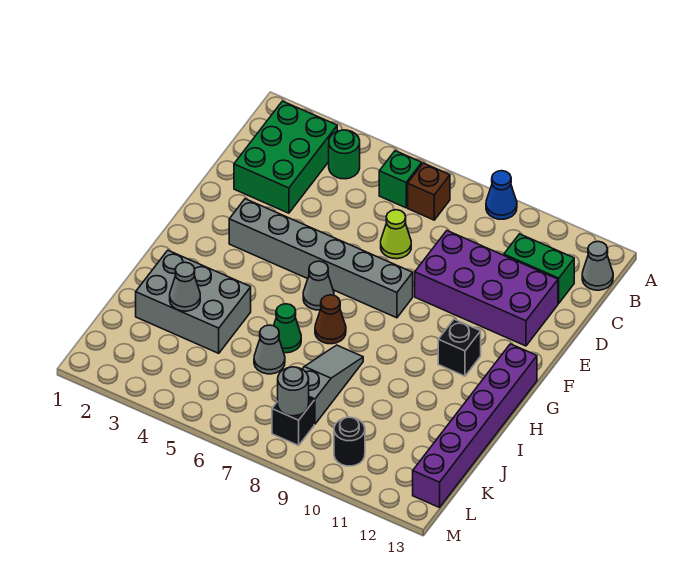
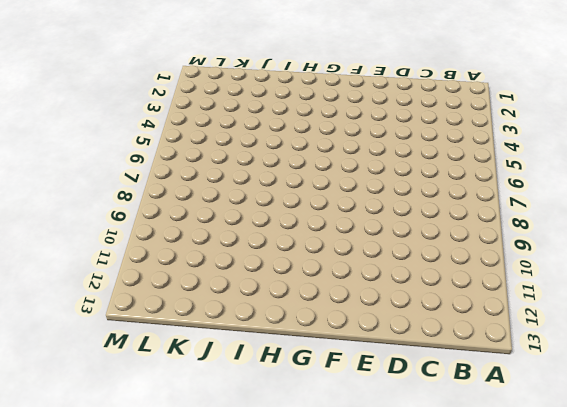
none -> blue cone A9 level 1
none -> green brick B2:D3 level 1
none -> green round brick B4 level 1

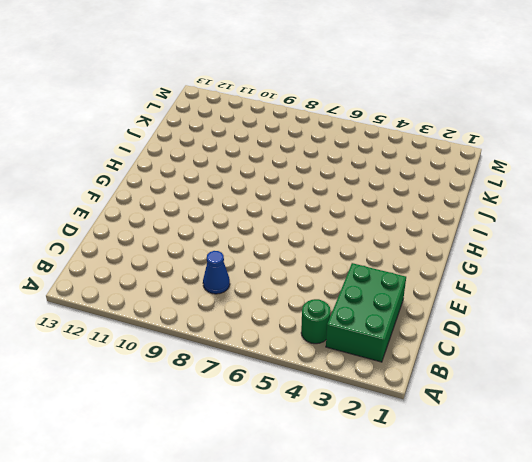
blue cone C8 level 1 -> blue cone A9 level 1
none -> green brick B6 level 1
none -> brown brick B7 level 1
none -> grey cone B13 level 1

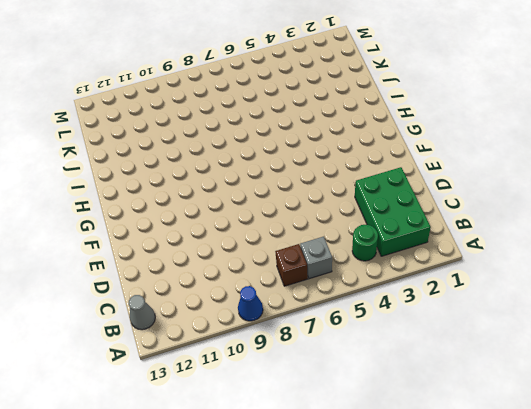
grey brick B6 level 1 -> green brick B6 level 1
none -> green brick C11:C12 level 1
none -> lime cone D7 level 1
none -> purple brick D9:E12 level 1

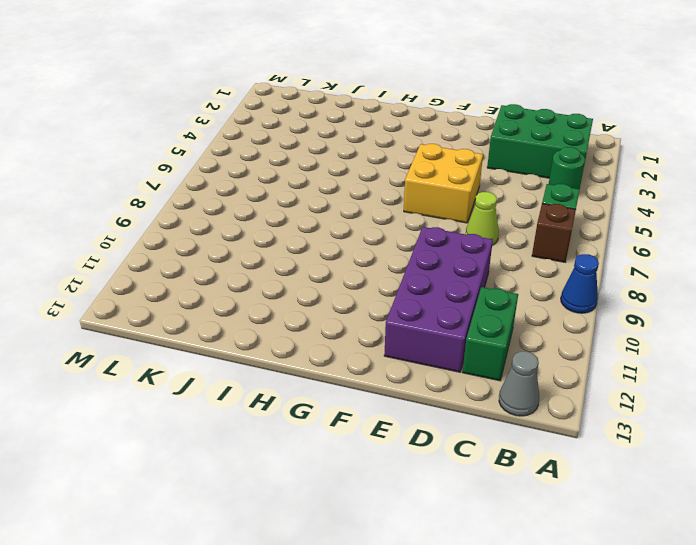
yellow brick E5:F6 level 1 -> grey brick F3:F8 level 1
none -> grey cone G6 level 1
none -> black brick G11 level 1
none -> purple brick G13:L13 level 1

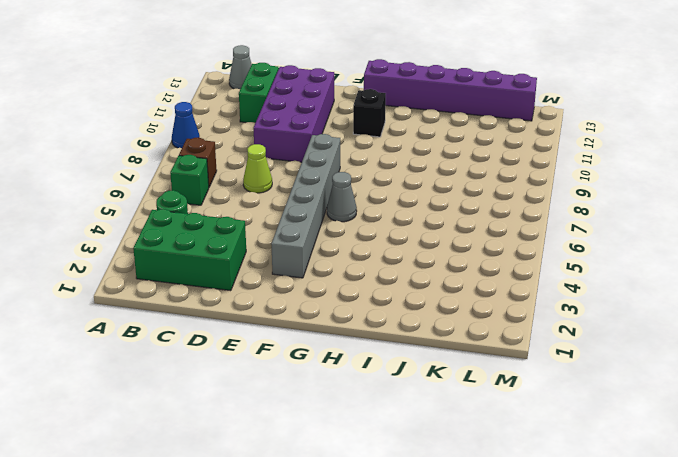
none -> brown cone H7 level 1
none -> grey brick I2:J4 level 1
none -> green cone I6 level 1

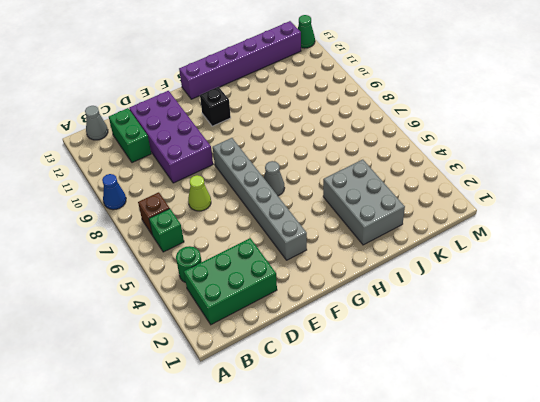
green cone M13 level 1 -> green cone I6 level 1
none -> brown cone H7 level 1
none -> grey slope I8:K8 level 1 top K
none -> grey cone J6 level 1

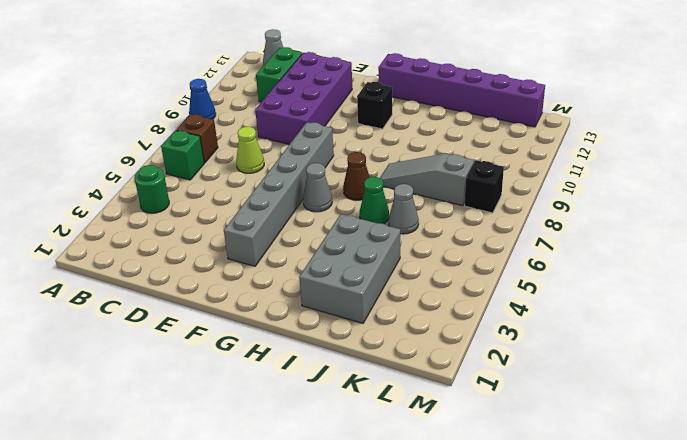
none -> green brick B2:D3 level 1
none -> black round brick L10 level 1
none -> grey cone J3 level 2

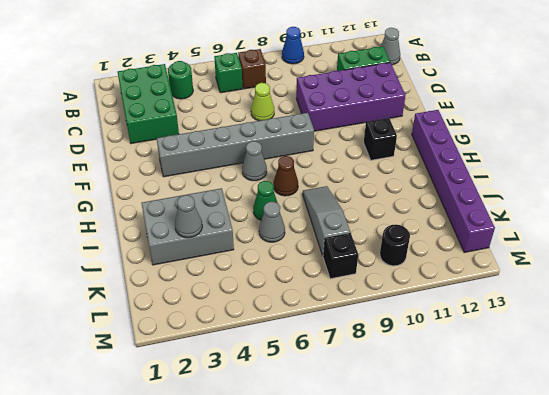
none -> grey round brick L8 level 2

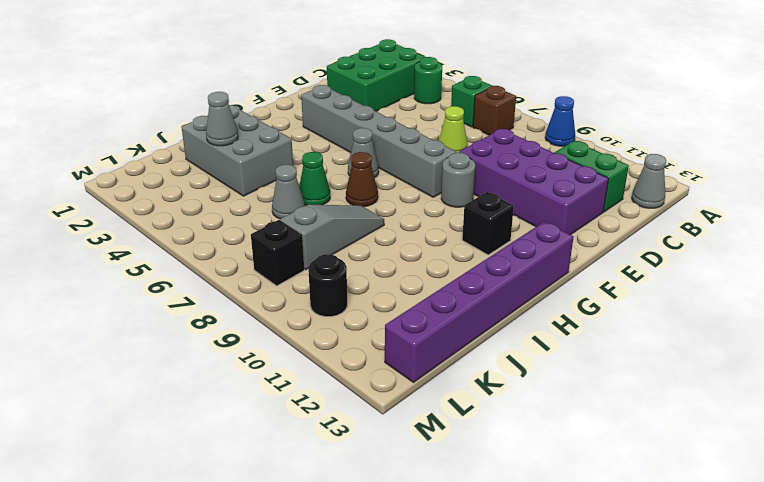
grey round brick F9 level 1 -> grey round brick L8 level 2

